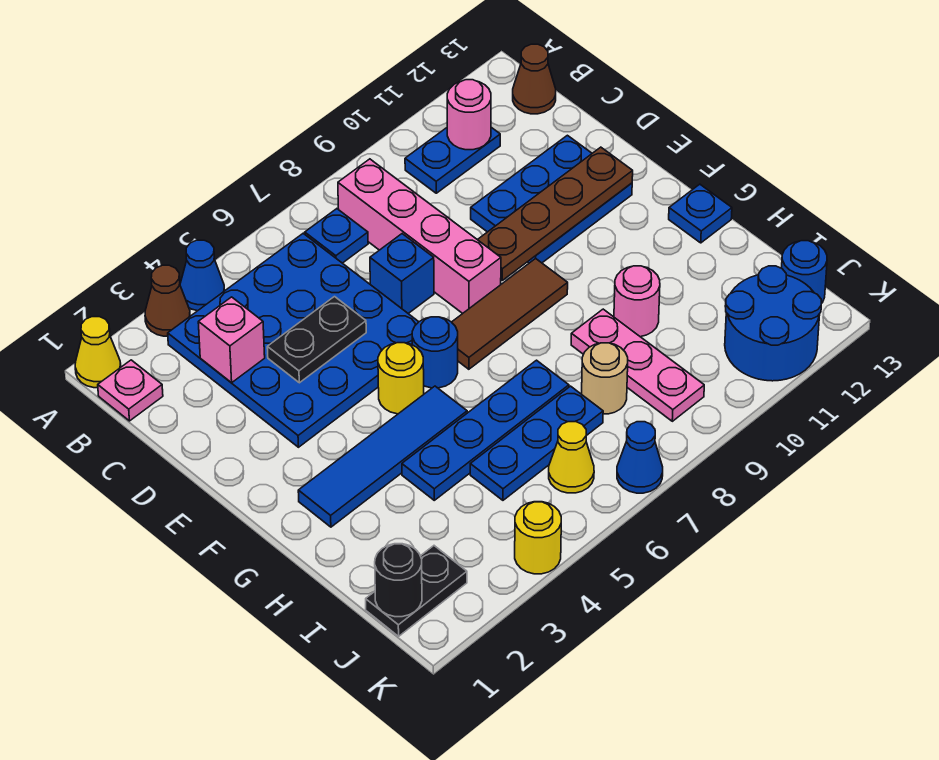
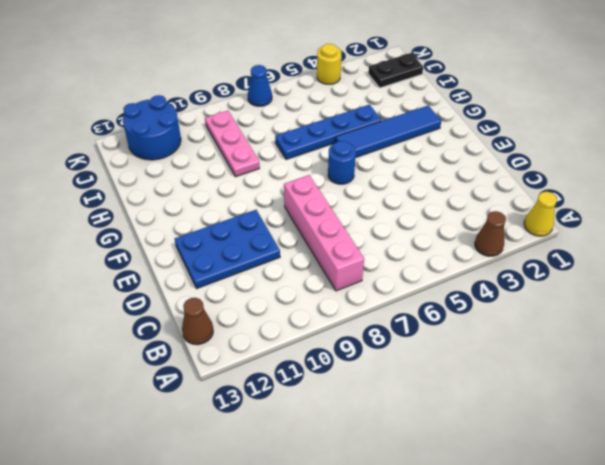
none -> blue cone A4 level 1
none -> pink plate B1 level 1
none -> blue plate B3:E6 level 1
none -> blue plate B7 level 1

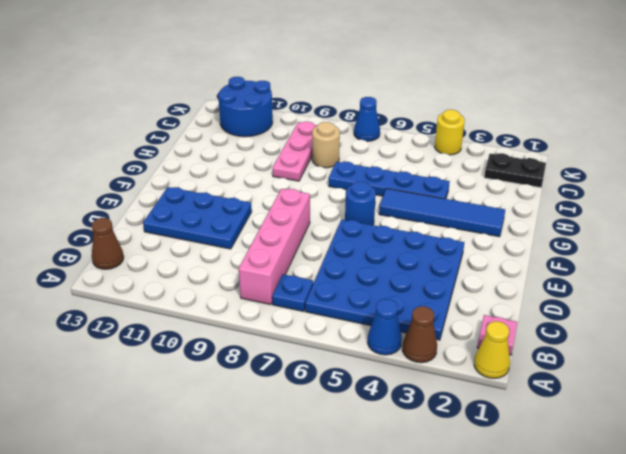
none -> blue plate B10:B11 level 1
none -> blue brick D7 level 1
none -> yellow round brick F5 level 1
none -> brown tile F7:F9 level 1

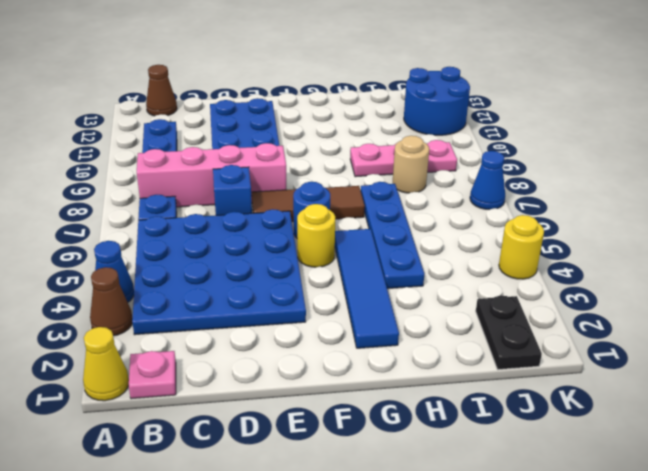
brown tile E7:G7 level 1 -> brown tile F7:F9 level 1
none -> blue plate G13 level 1
none -> pink round brick H10 level 1
none -> blue plate I5:I7 level 1
none -> yellow cone J6 level 1

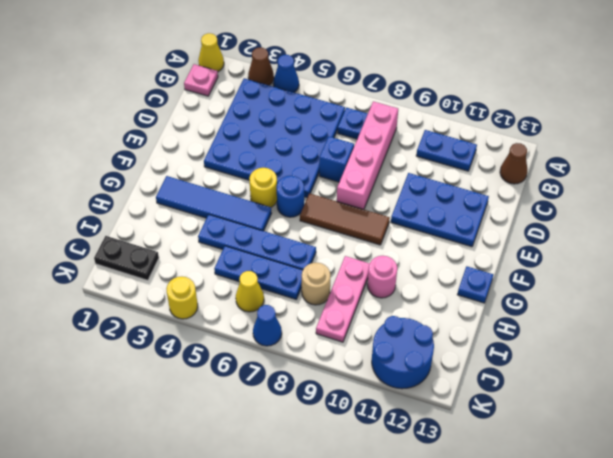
none -> blue round brick J13 level 1
none -> pink round brick B11 level 2
none -> pink brick C3 level 2
none -> black plate D4:D5 level 2

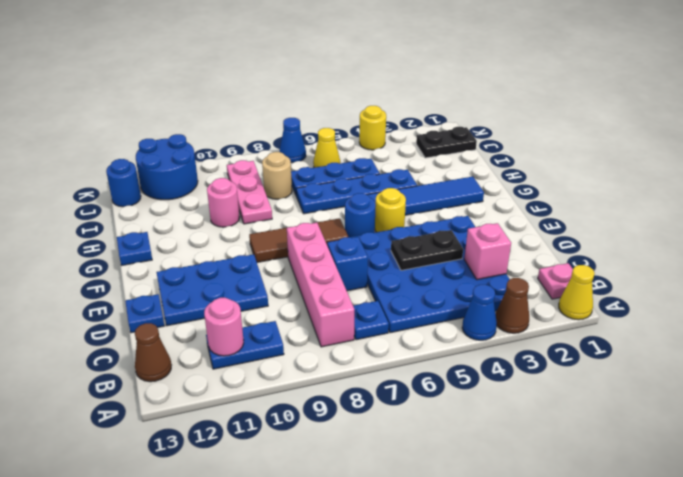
blue plate D13 level 1 -> none
none -> brown plate E9:E12 level 2
none -> black round brick J1 level 2

